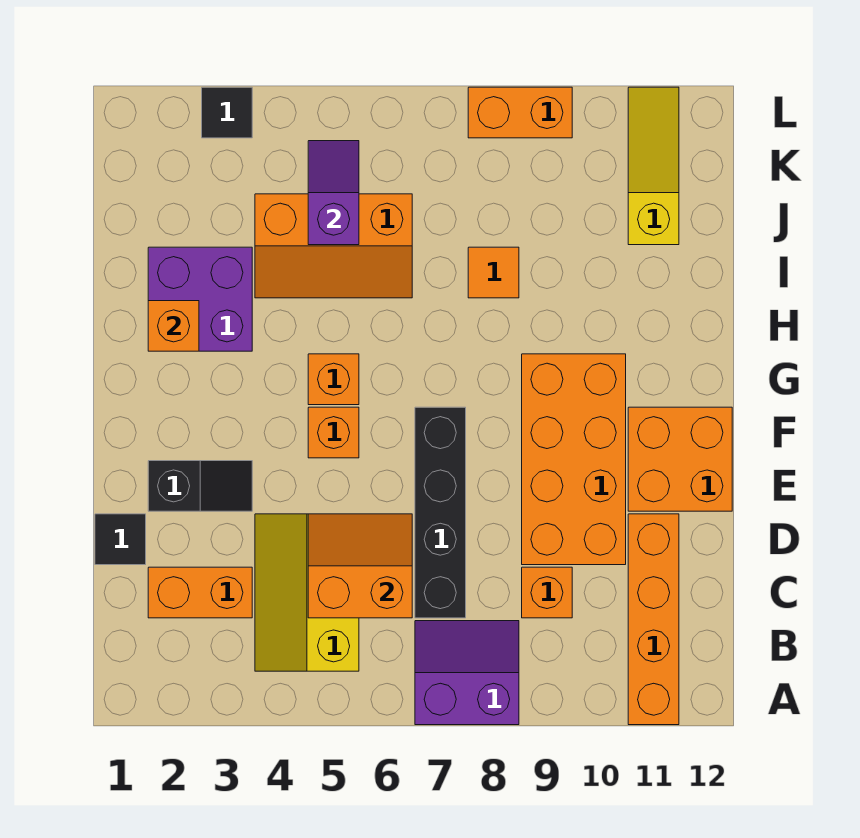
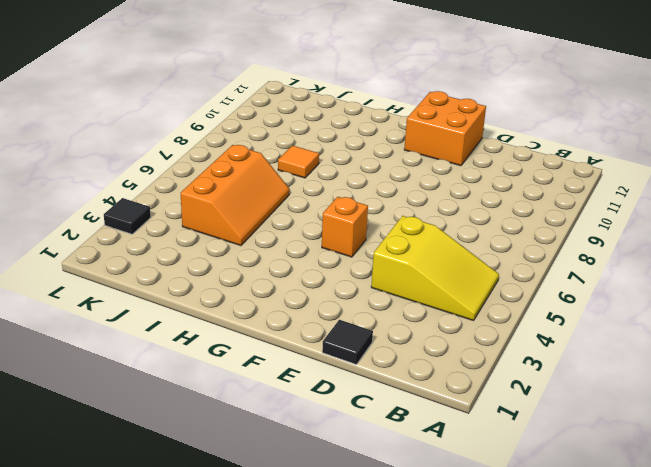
yellow slope B4:D5 level 1 top D -> yellow slope B4:D5 level 1 top 5
none -> purple slope A7:B8 level 1 top A
none -> orange brick A11:D11 level 1
none -> orange brick C2:C3 level 1

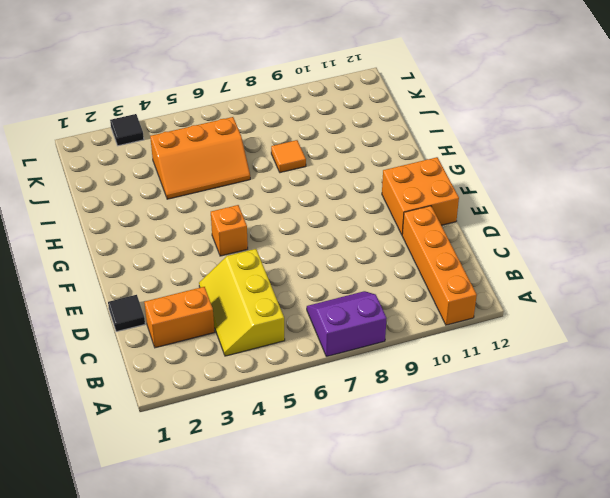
none -> black brick C7:F7 level 1
none -> orange brick C9 level 1
none -> orange brick D9:G10 level 1

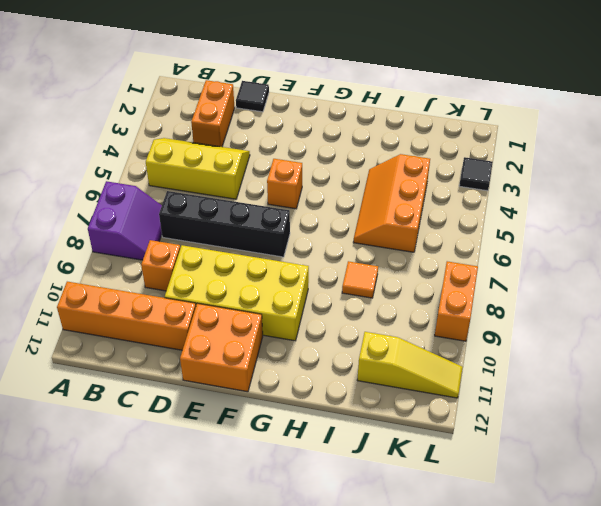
yellow brick D9:G10 level 1 -> orange brick D9:G10 level 1
none -> black slope E2:E3 level 1 top 2
none -> orange brick G5 level 1
none -> purple brick H2:I3 level 1

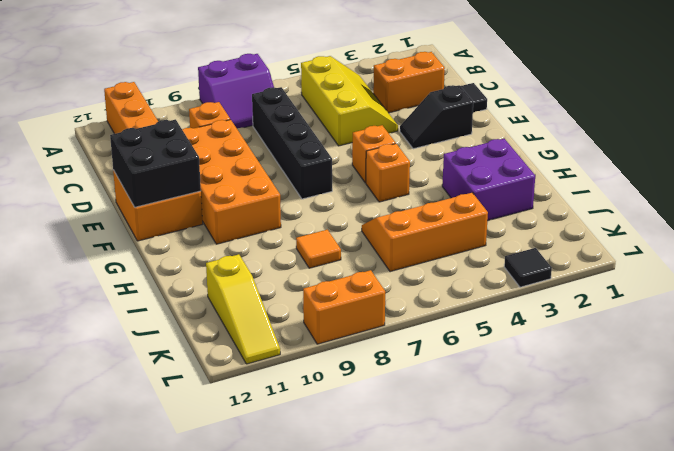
black brick E11:F12 level 2 -> none
none -> orange slope C5:D6 level 2 top C
none -> orange brick H2 level 2
none -> purple slope J5:K5 level 2 top J

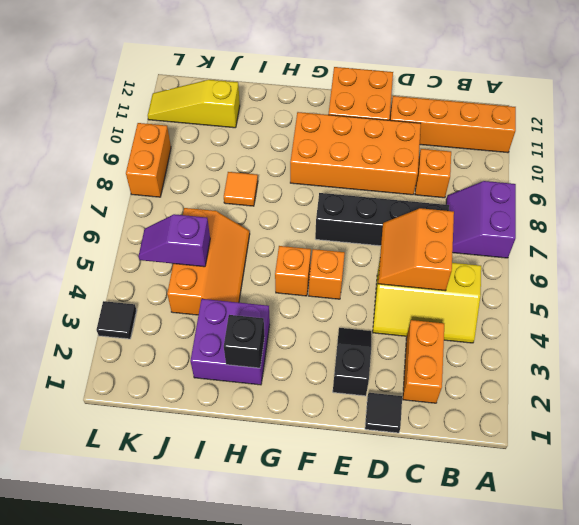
black brick H2 level 2 -> orange brick H2 level 2

